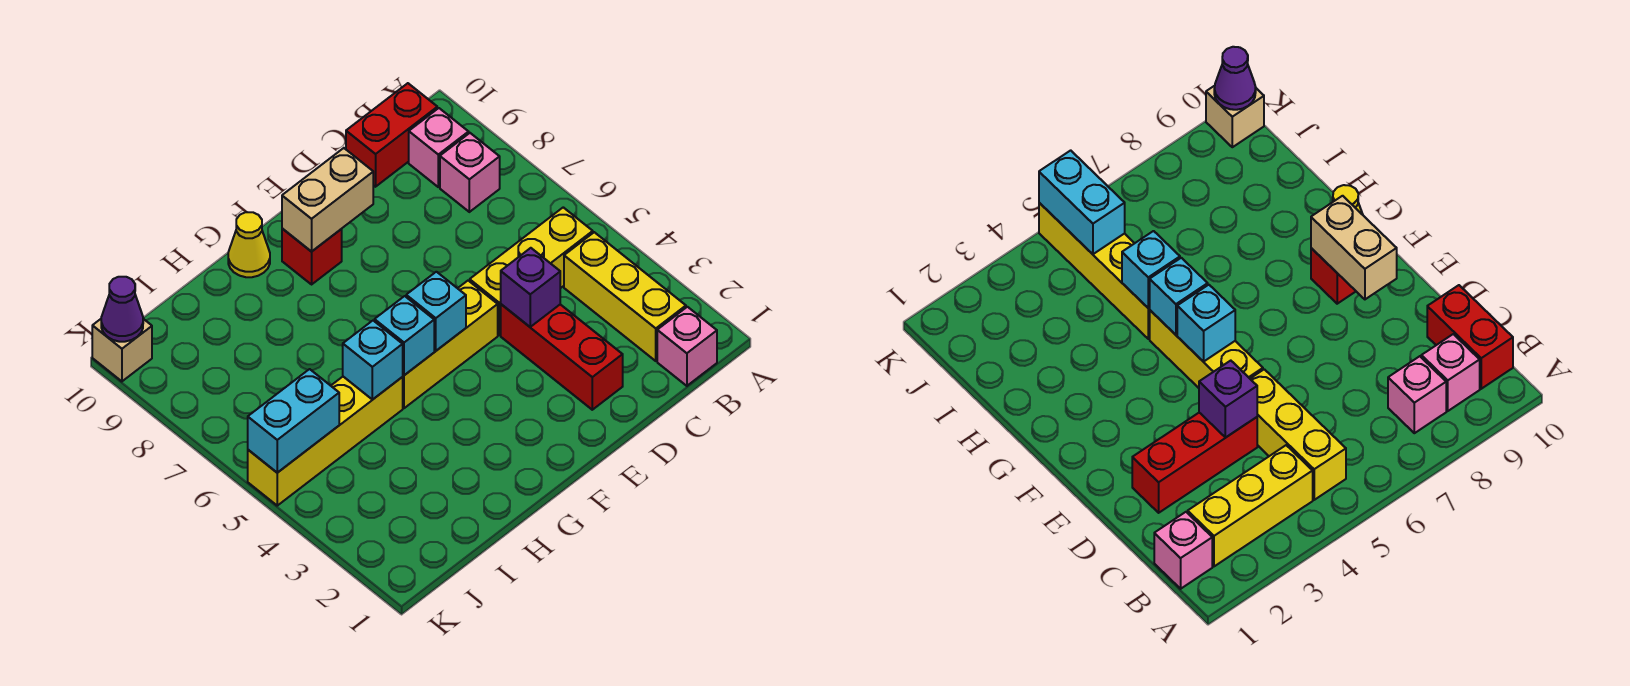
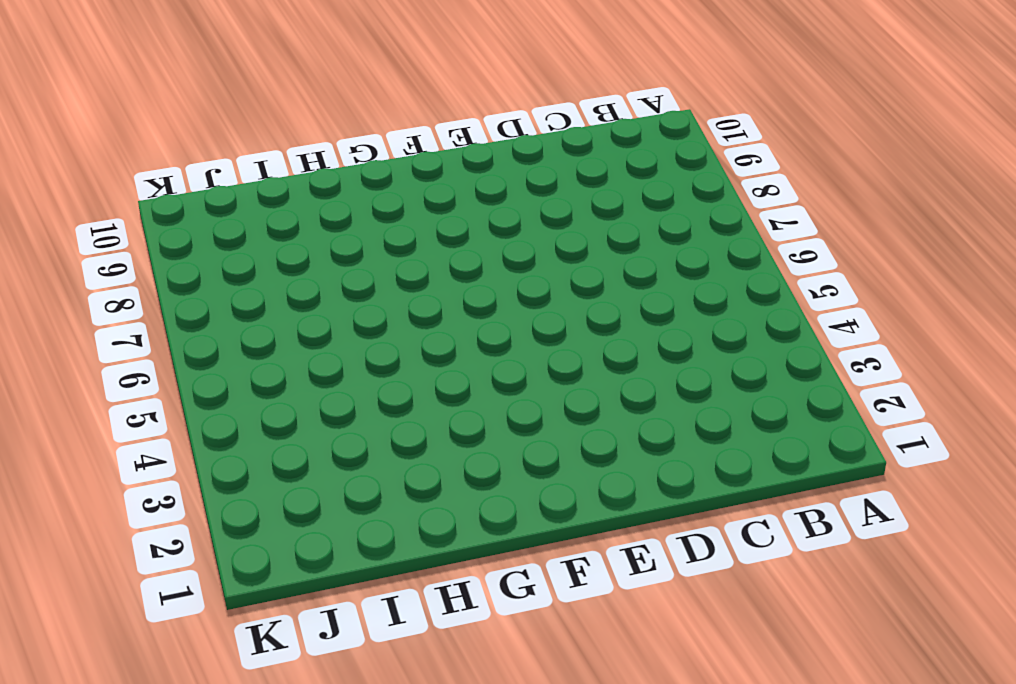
none -> pink brick B1 level 1
none -> yellow brick B2:B4 level 1
none -> yellow brick B5:D5 level 1

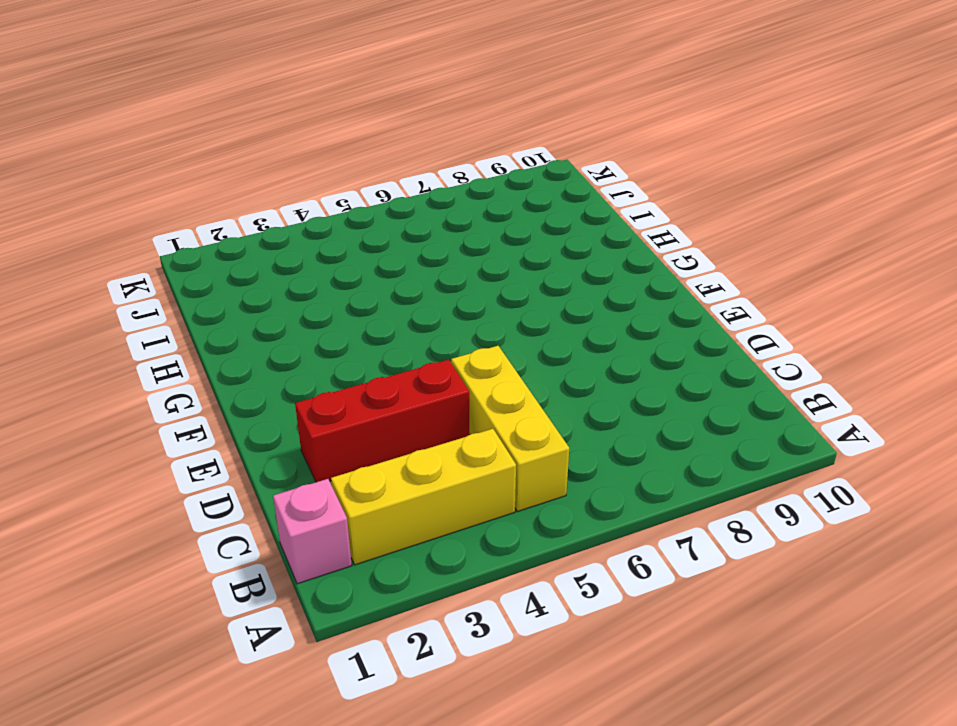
none -> pink brick B8 level 1
none -> pink brick B9 level 1
none -> red brick B10:C10 level 1

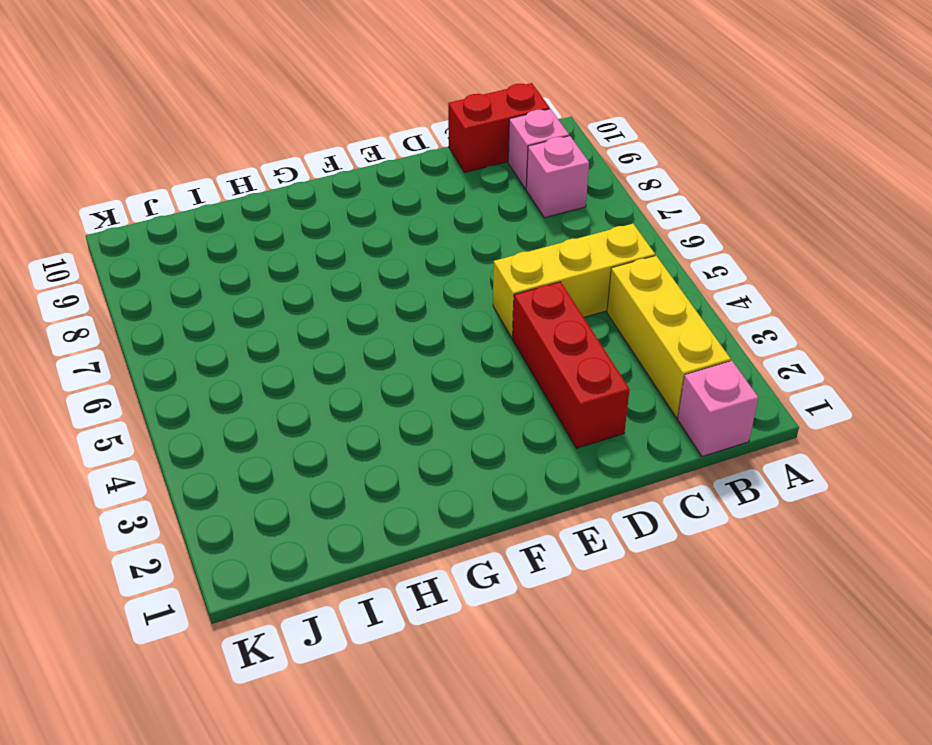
none -> yellow brick E5:G5 level 1
none -> red brick F9 level 1
none -> yellow cone G10 level 1

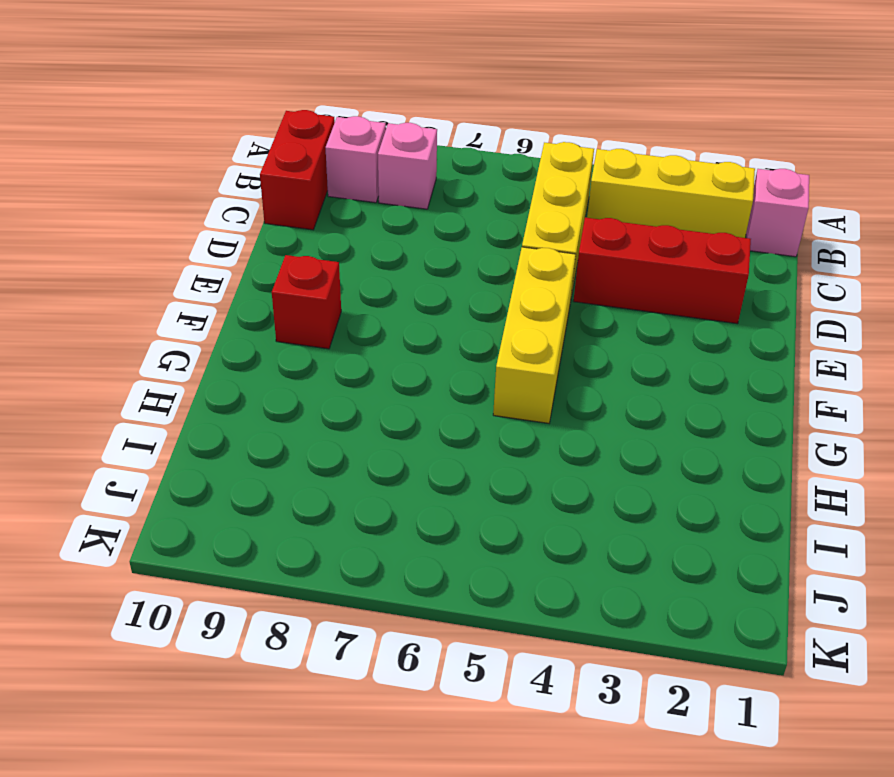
none -> yellow cone G10 level 1
none -> yellow brick H5:K5 level 1
none -> tan brick K10 level 1

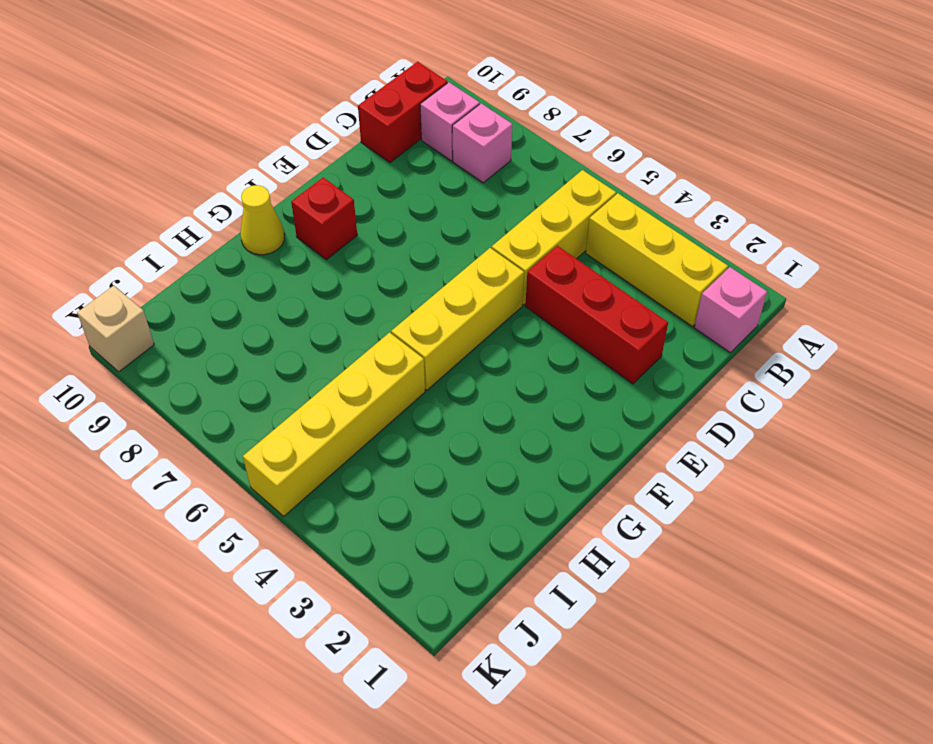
none -> purple brick D4 level 2
none -> tan brick E9:F9 level 2
none -> cyan brick F5 level 2

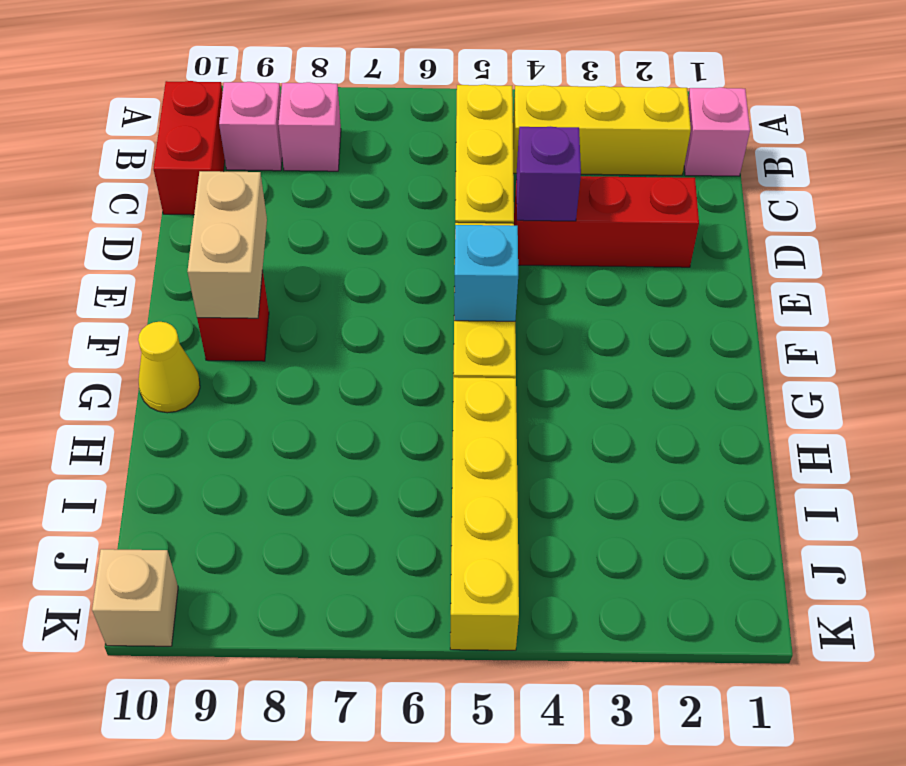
none -> cyan brick G5 level 2
none -> cyan brick H5 level 2
none -> cyan brick J5:K5 level 2

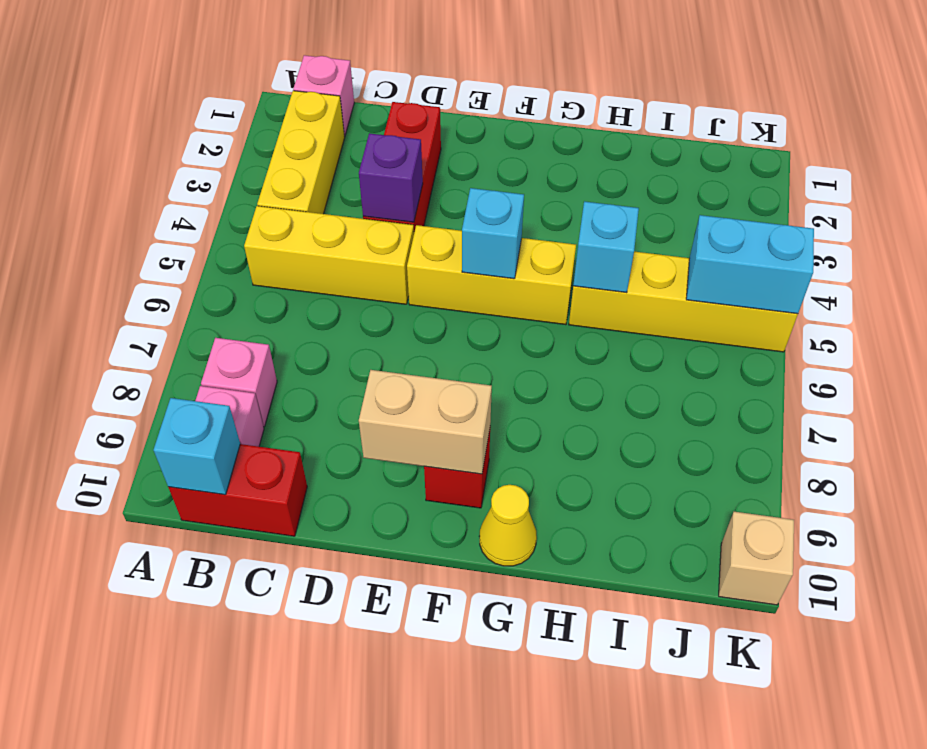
cyan brick B10 level 2 -> cyan brick G5 level 2
none -> purple cone K10 level 2

